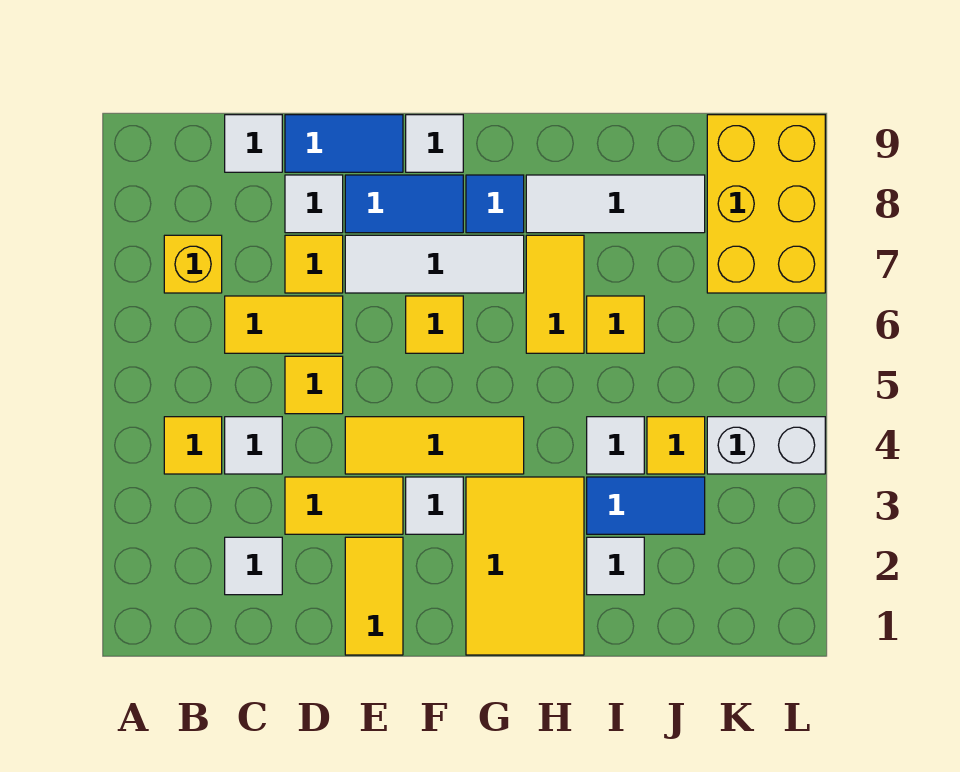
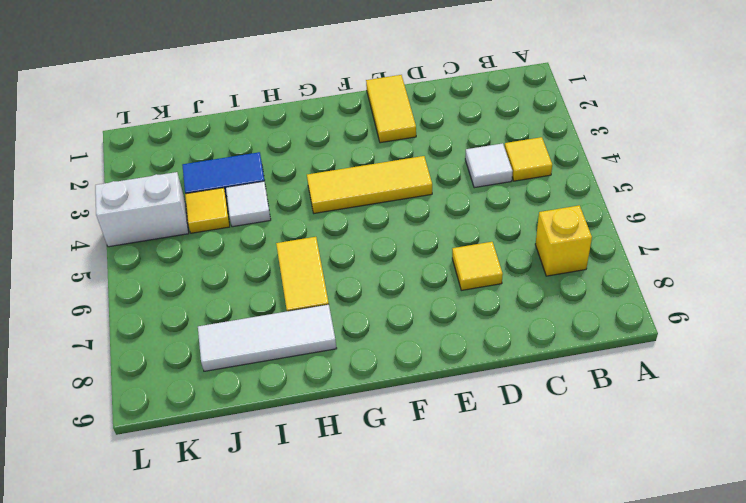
none -> white tile C2 level 1
none -> yellow tile C6:D6 level 1
none -> white tile C9 level 1

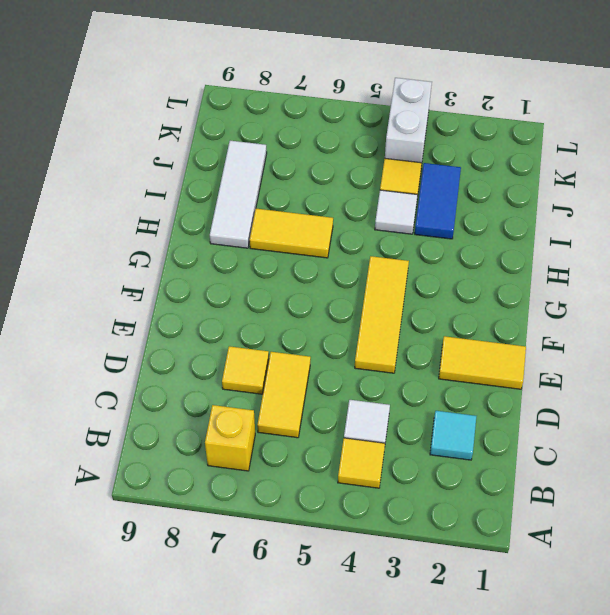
cyan tile C2 level 1 -> white tile C2 level 1
none -> white tile C9 level 1
none -> yellow tile D3:E3 level 1
none -> yellow tile D5 level 1

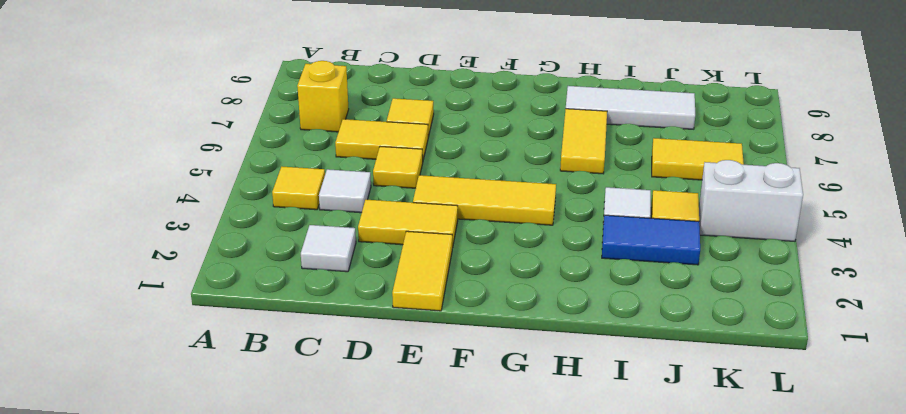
yellow tile J6:K6 level 1 -> none
none -> white tile C9 level 1
none -> white tile D8 level 1
none -> blue tile D9:E9 level 1

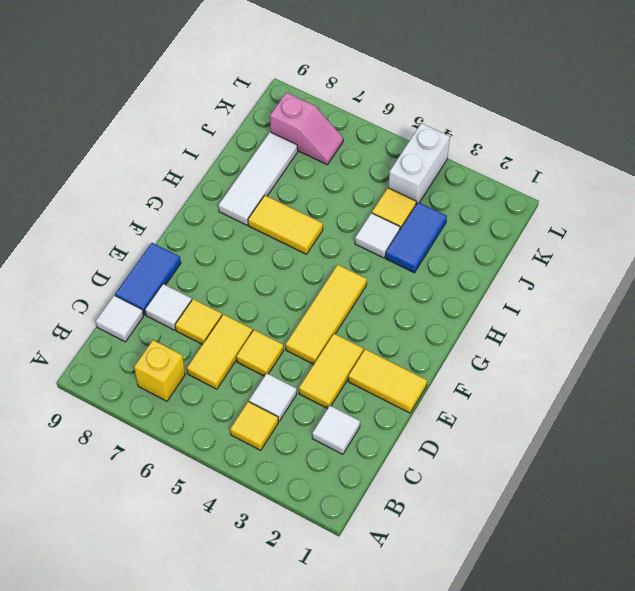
pink slope K7:K8 level 1 top 8 -> yellow brick K7:L9 level 1
none -> white tile E7:G7 level 1
none -> blue tile E8:F8 level 1
none -> white tile F3 level 1

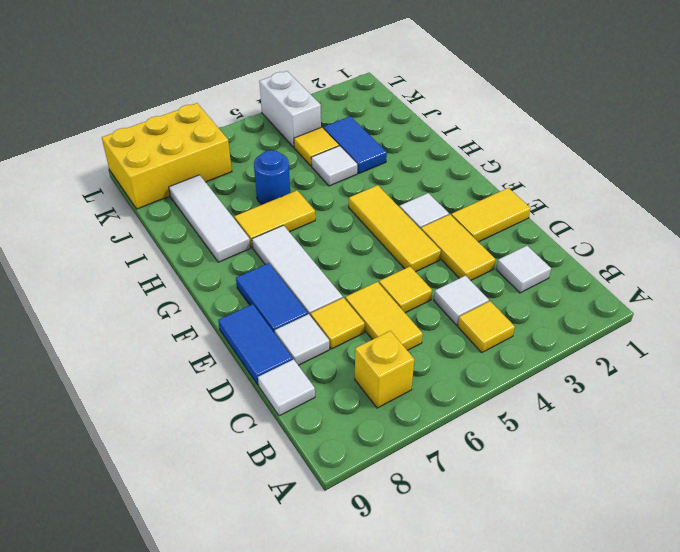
blue round brick I6 level 1 -> yellow tile I6 level 1
none -> yellow tile F6 level 1
none -> white tile F9 level 1
none -> yellow tile G1:H3 level 1

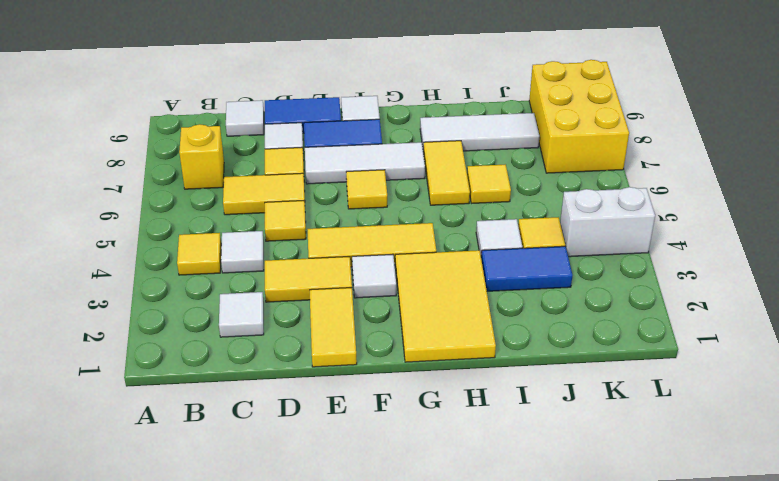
none -> blue tile G8 level 1
none -> white tile I2 level 1

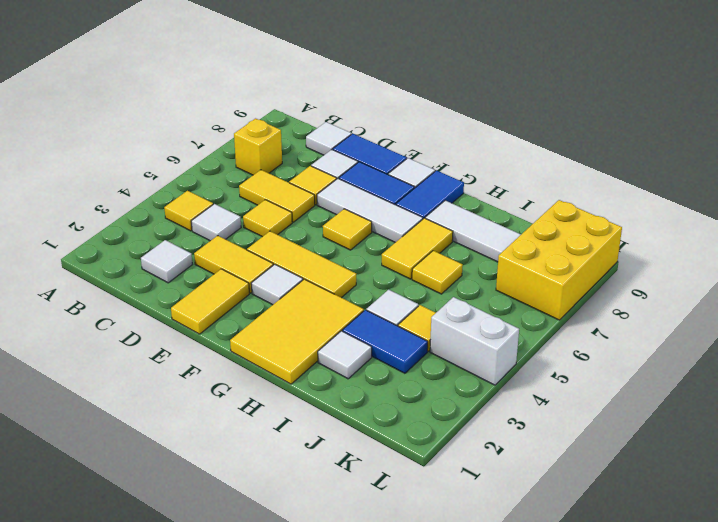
blue tile G8:G9 level 1 -> blue tile G8 level 1

